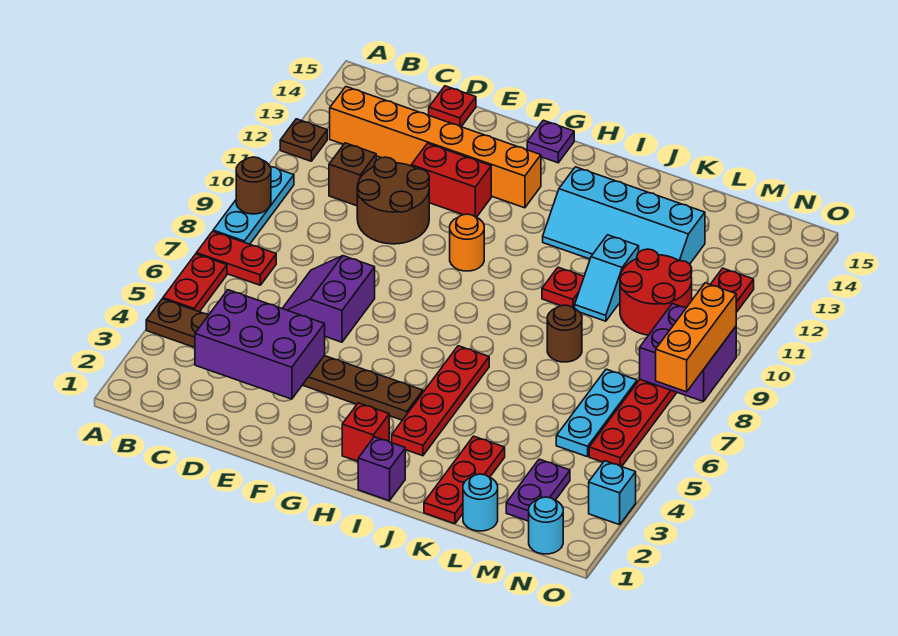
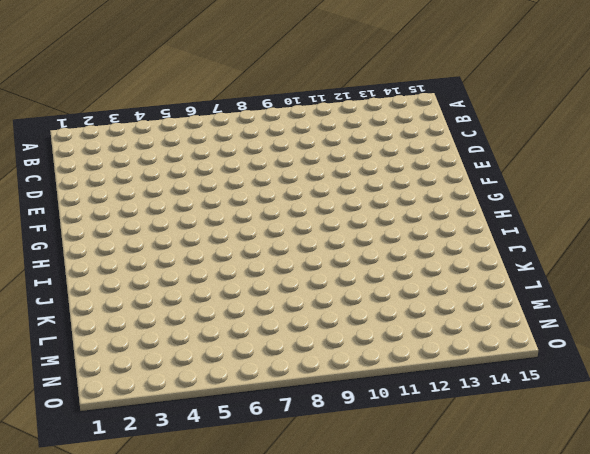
none -> brown plate A4:H4 level 1
none -> red plate A5:A6 level 1
none -> red plate A7:B7 level 1
none -> cyan plate A8:A10 level 1

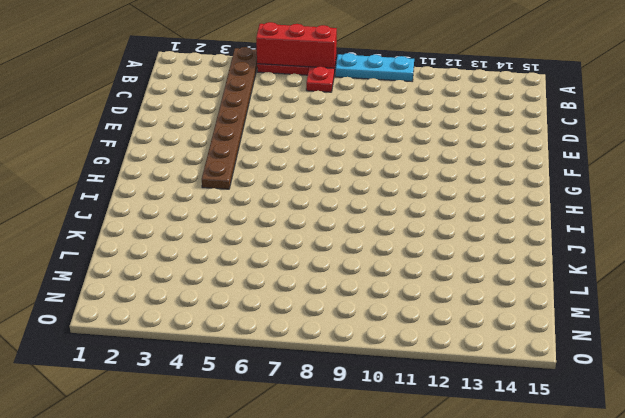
red brick A5:A7 level 2 -> none
none -> brown plate A12 level 1
none -> orange brick B13:G13 level 1
none -> brown brick C11 level 1
none -> purple slope D6:E7 level 1 top E

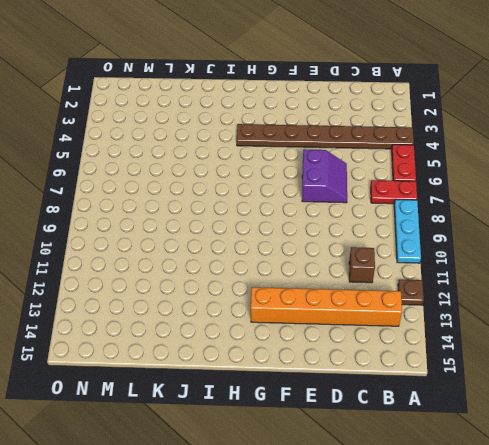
none -> brown round brick D10:E11 level 1
none -> red plate D15 level 1
none -> red brick E12:F12 level 1
none -> orange round brick G10 level 1

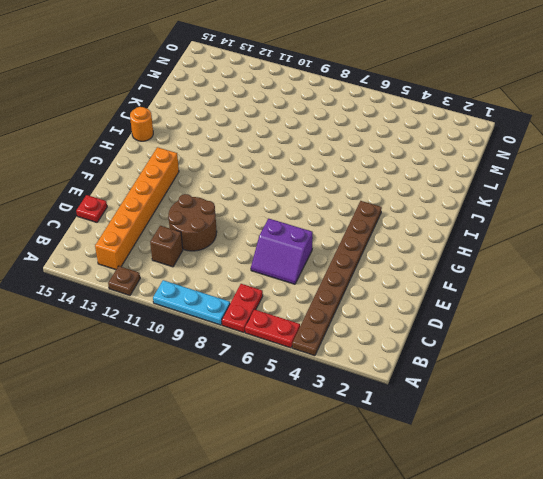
orange round brick I15 level 1 -> orange round brick G10 level 1
none -> red brick E12:F12 level 1
none -> purple plate G15 level 1
none -> red brick H2 level 1
none -> purple brick I1 level 1

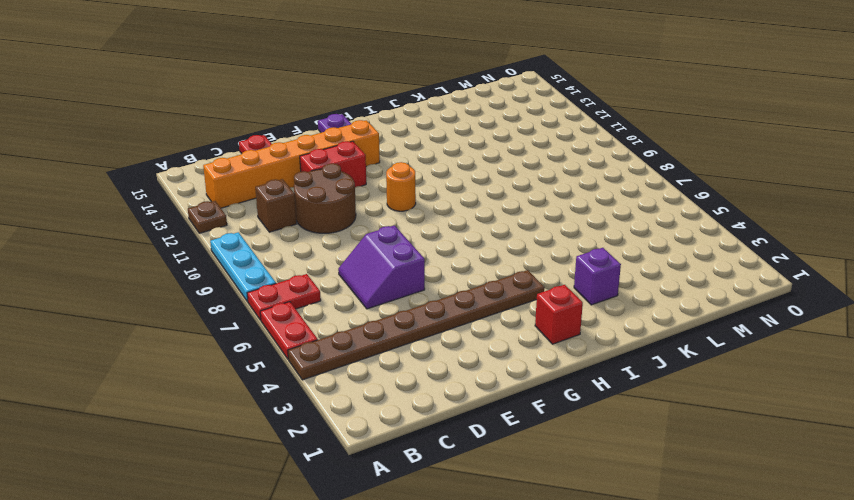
purple brick J3 level 1 -> purple brick I1 level 1
none -> red plate I3:I6 level 1
none -> cyan slope I12:L13 level 1 top 13
none -> red plate J10 level 1
none -> red plate K1:K3 level 1

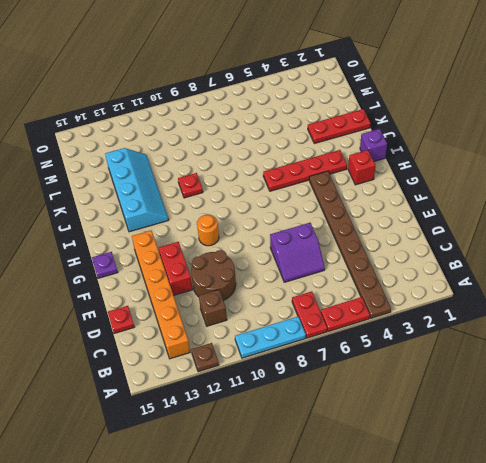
none -> brown round brick K8 level 1
none -> cyan slope K10:K11 level 1 top 11
none -> cyan round brick L1 level 1
none -> red round brick L10:M11 level 1

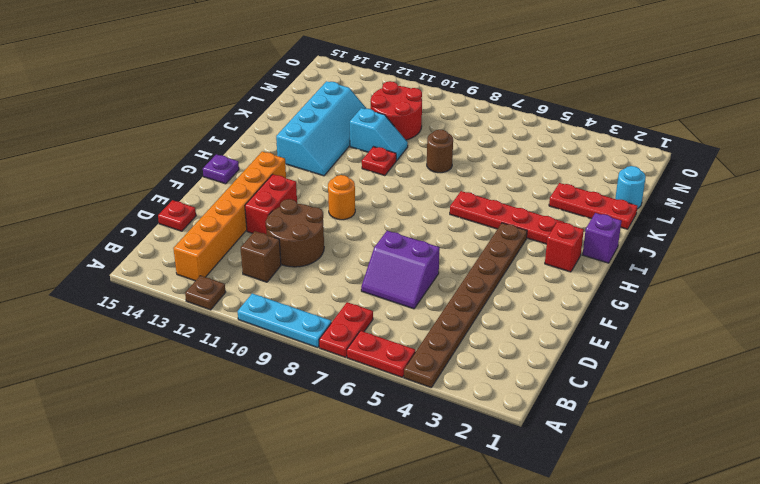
none -> purple plate M2:M3 level 1
none -> cyan plate M5:M7 level 1
none -> cyan round brick N1 level 1
none -> red plate N5:N12 level 1

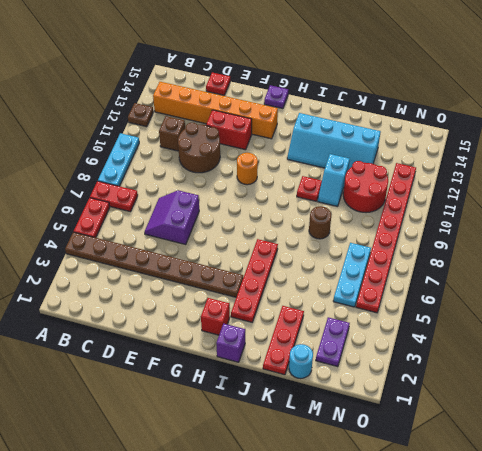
none -> cyan round brick N1 level 1
none -> cyan brick O3 level 1
none -> brown round brick A9 level 2
none -> purple brick C3:E4 level 2

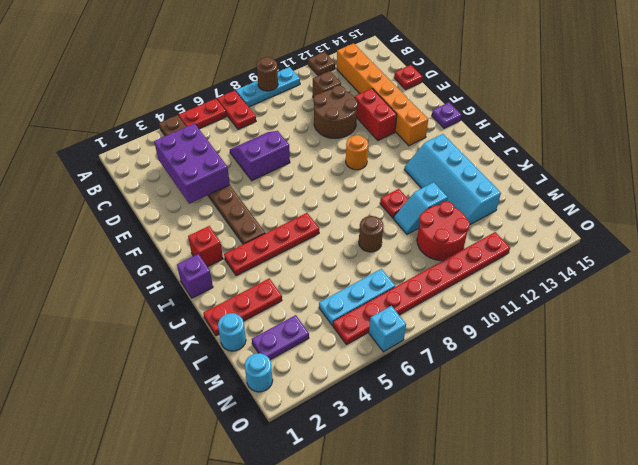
cyan brick O6 level 1 -> cyan brick O3 level 1
none -> purple brick N8:O9 level 2
none -> orange brick O7:O9 level 3

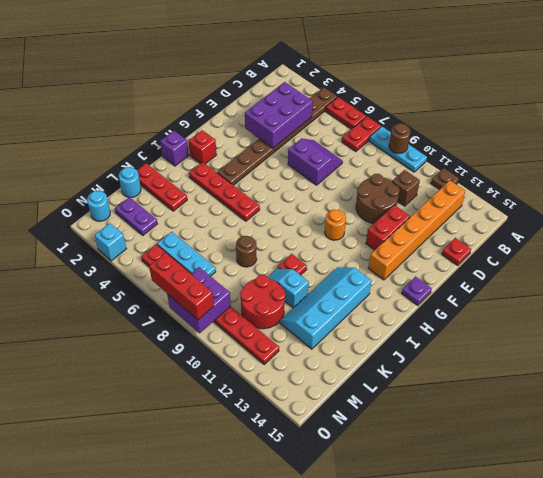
red brick O7:O9 level 3 -> orange brick O7:O9 level 3

